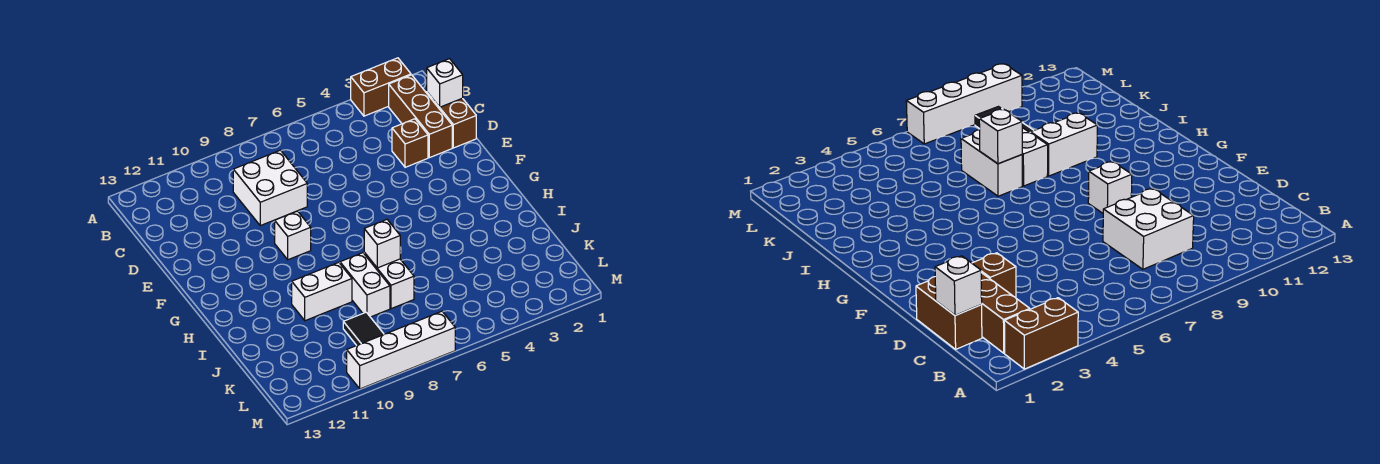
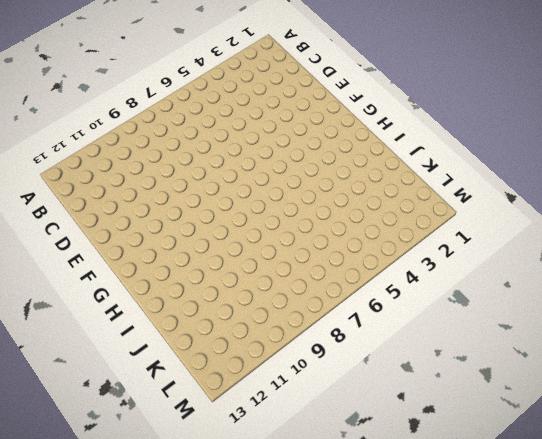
none -> brown brick A2:A3 level 1
none -> brown brick B2:D2 level 1
none -> brown brick C1:D1 level 1

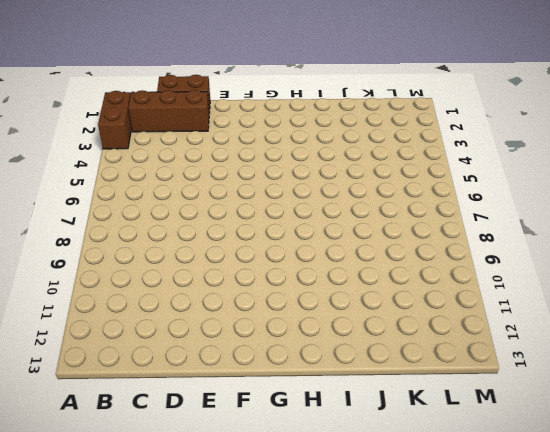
none -> white brick C8:D9 level 1
none -> brown brick D3 level 1
none -> white brick F9 level 1

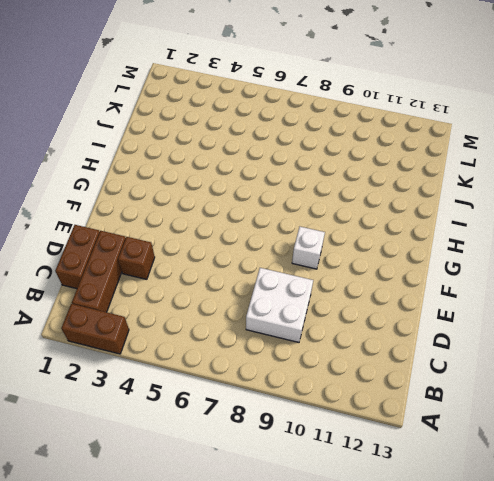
none -> white brick I7:J7 level 1
none -> white brick I8:J8 level 1
none -> white brick I9:I10 level 1

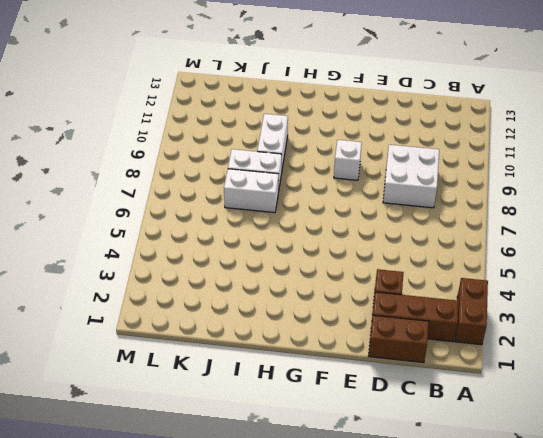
none -> black tile K9:L9 level 1
none -> white brick M7:M10 level 1
none -> white brick C1 level 2

